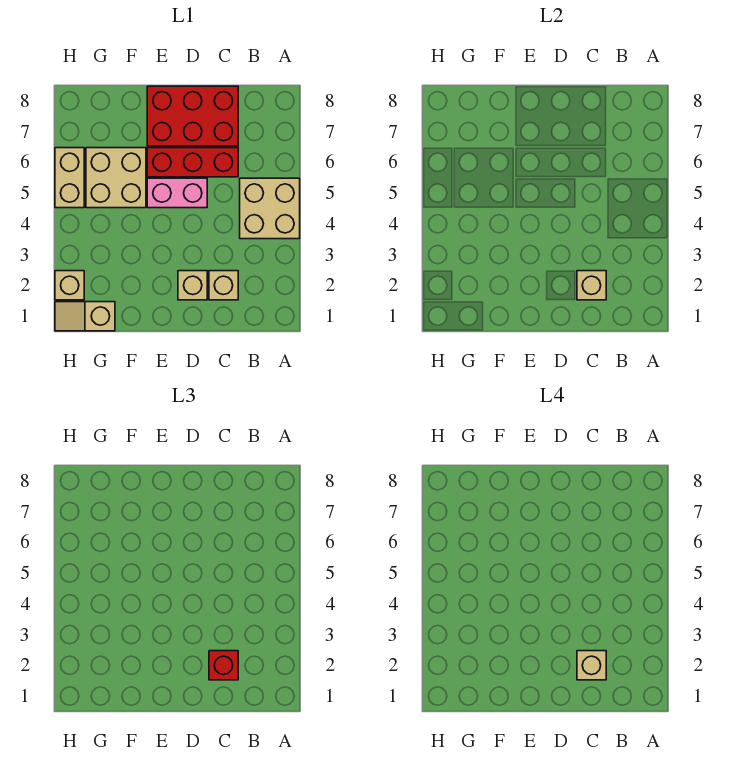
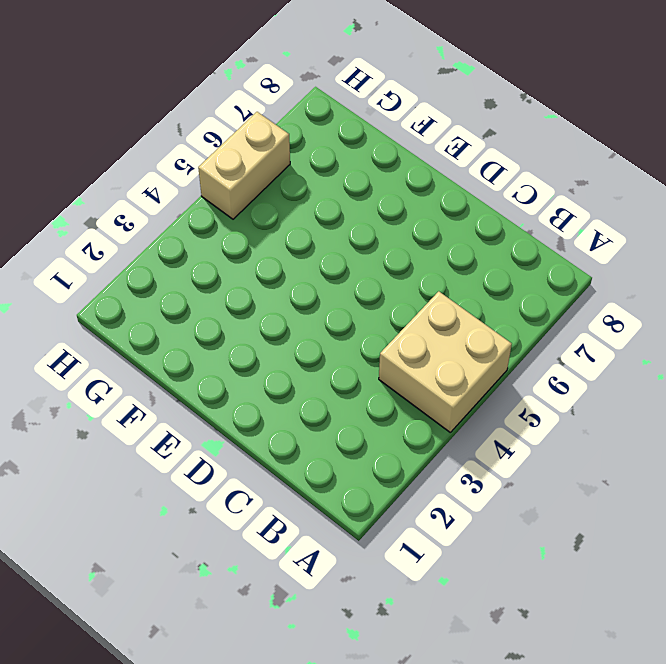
none -> tan brick C2 level 1
none -> red brick C6:E6 level 1
none -> red brick C7:E8 level 1

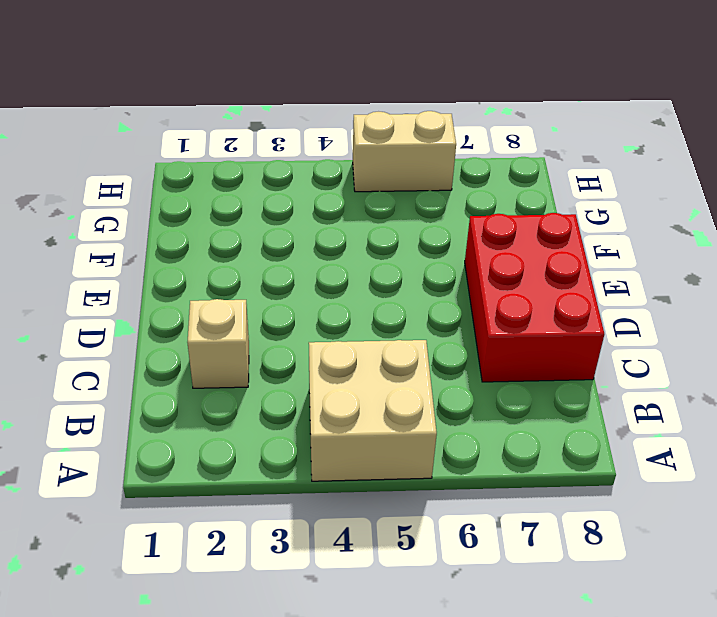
none -> red brick C6:E6 level 1
none -> tan brick D2 level 1
none -> pink brick D5:E5 level 1

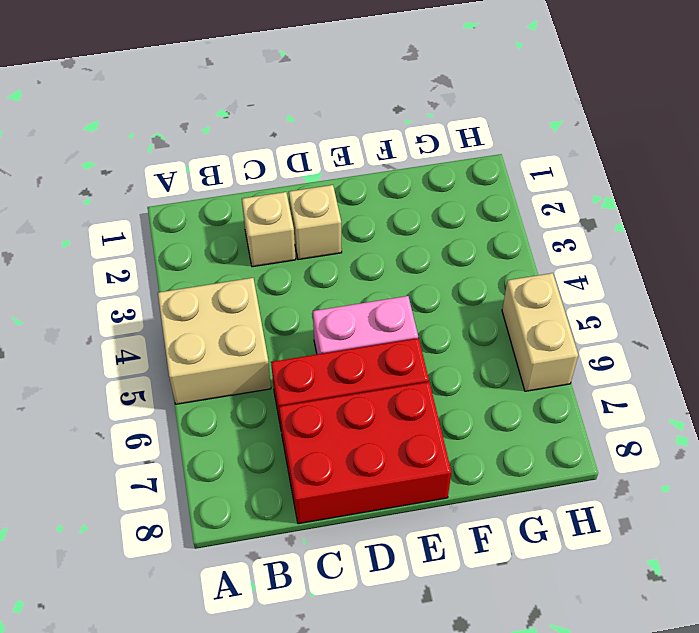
none -> tan brick F5:G6 level 1
none -> tan slope G1:H1 level 1 top G
none -> tan brick H2 level 1

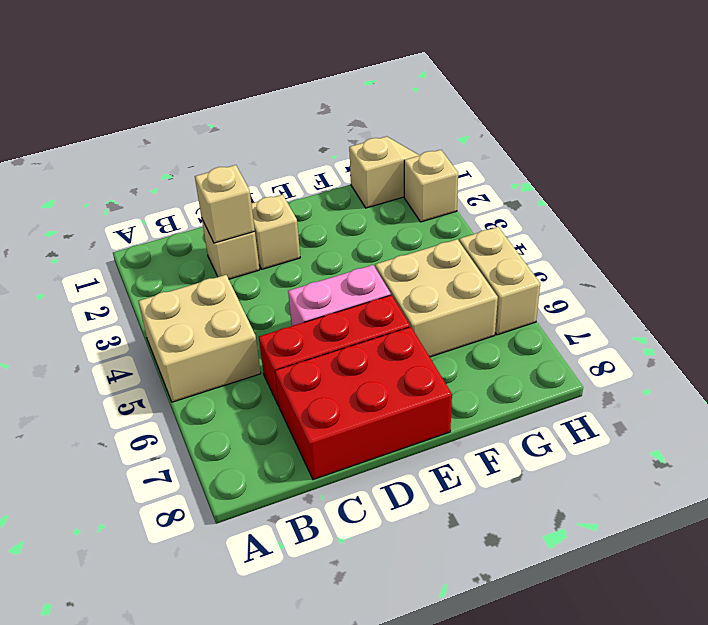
none -> red brick C2 level 3
none -> tan brick C2 level 4

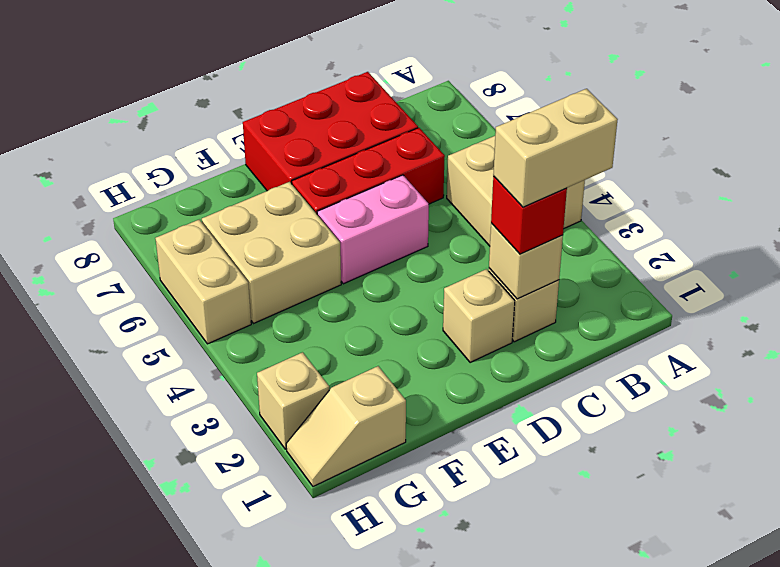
tan brick B2:C2 level 4 -> tan brick C2 level 4

